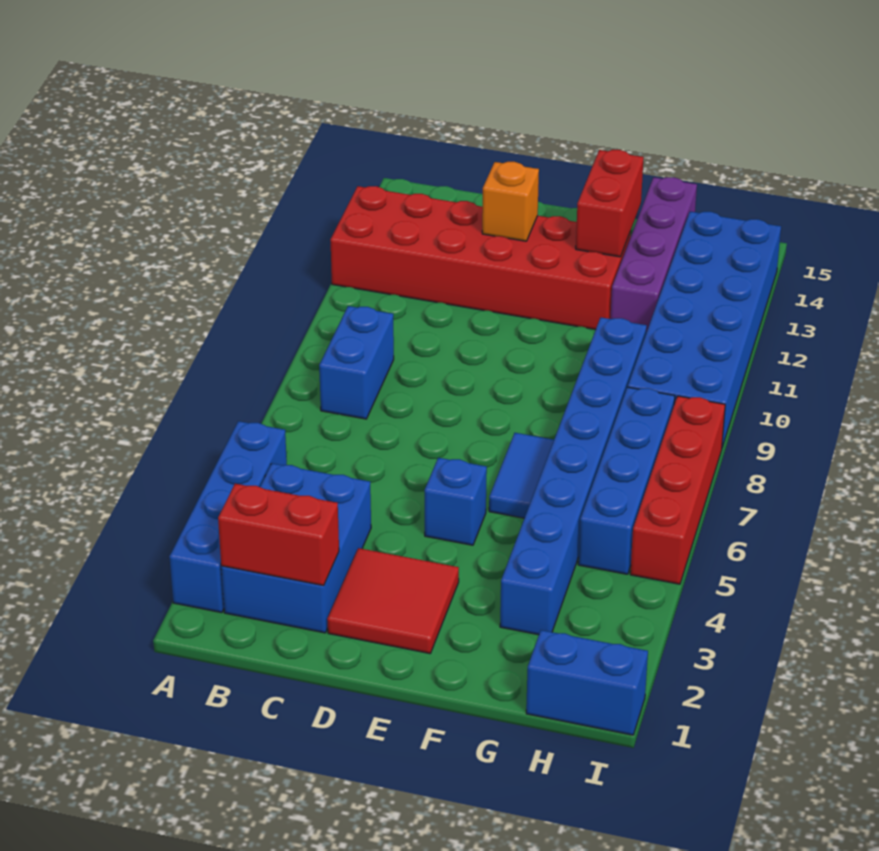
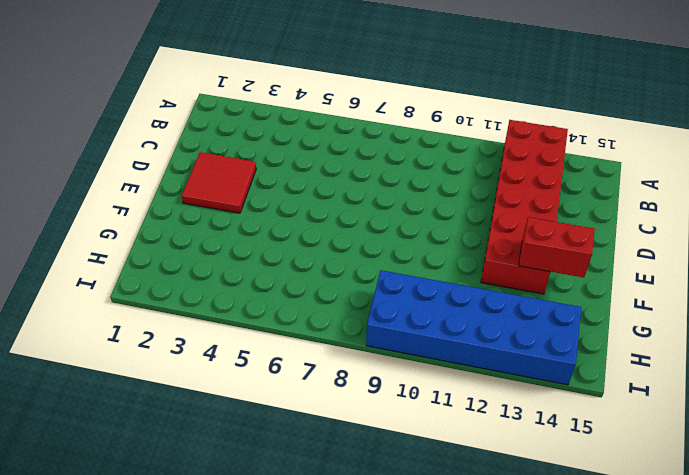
none -> blue brick A2:A5 level 1
none -> blue brick B2:C4 level 1
none -> blue brick B8:B9 level 1

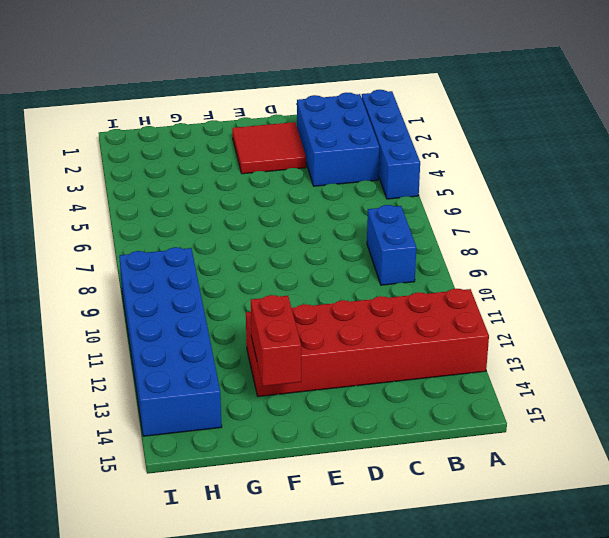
none -> blue brick E5 level 1
none -> blue tile F6:F7 level 1
none -> blue brick G3:G10 level 1

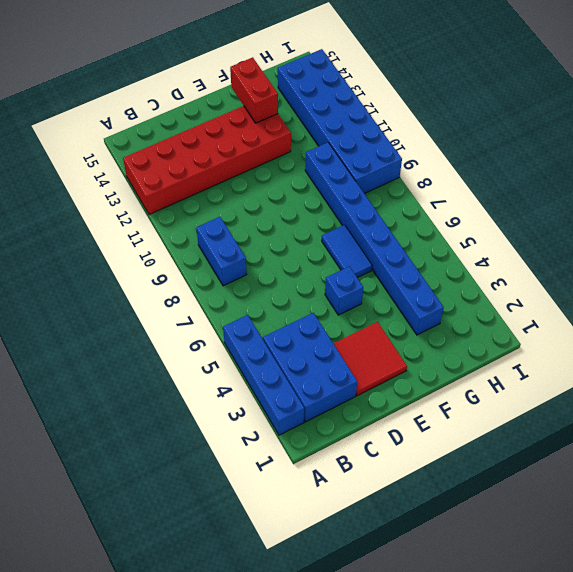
none -> purple brick G12:G15 level 1
none -> blue brick H1:I1 level 1
none -> blue brick H5:H8 level 1

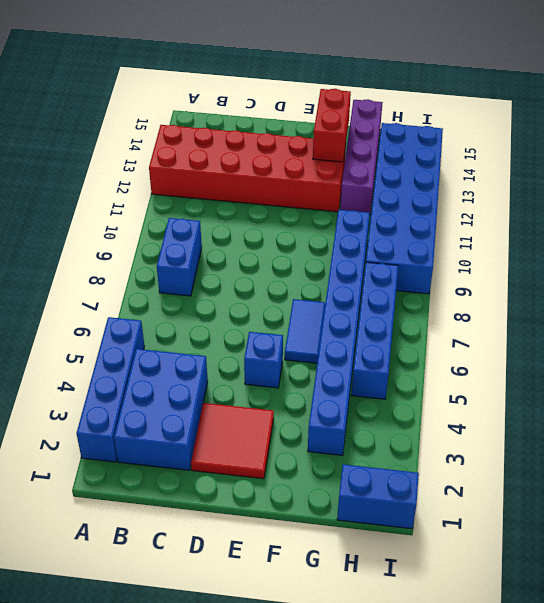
none -> red brick I5:I8 level 1
none -> red brick B2:C2 level 2
none -> orange brick D13 level 2

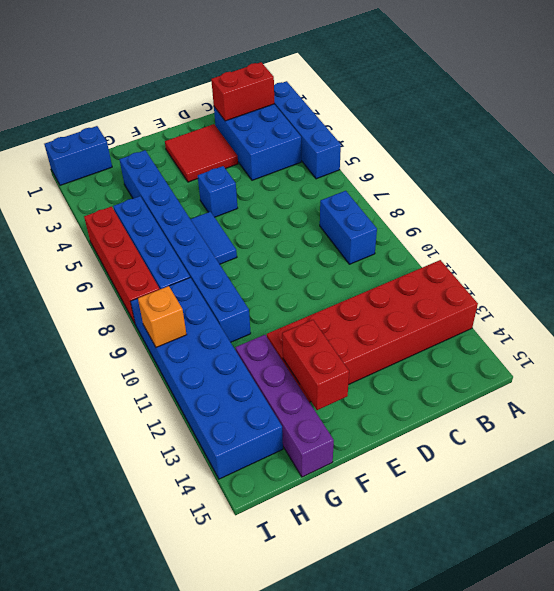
orange brick I10 level 2 -> orange brick D13 level 2

